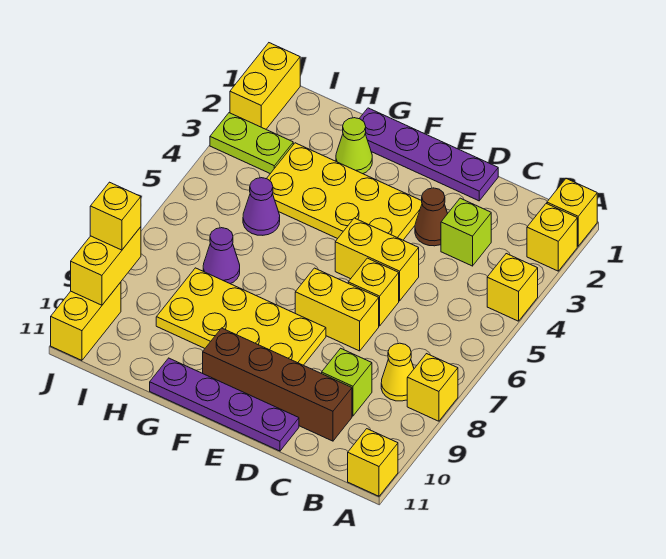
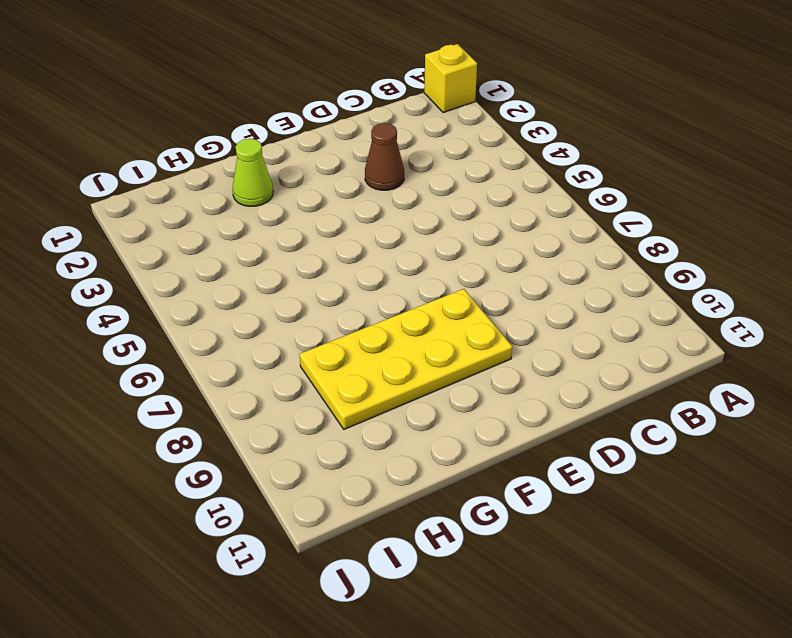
none -> yellow brick A2 level 1
none -> yellow brick A4 level 1
none -> yellow brick A8 level 1

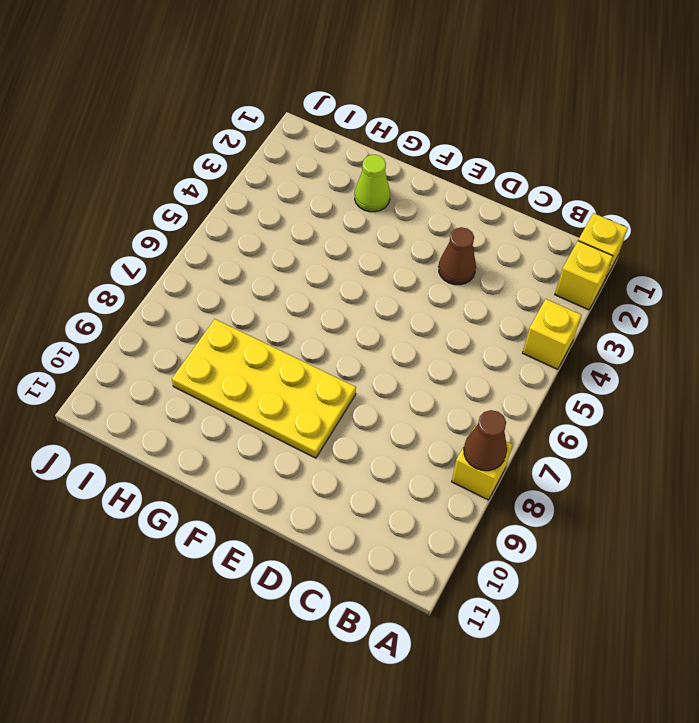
brown cone A8 level 2 -> none
none -> yellow brick A11 level 1
none -> yellow cone B8 level 1
none -> lime brick C3 level 1

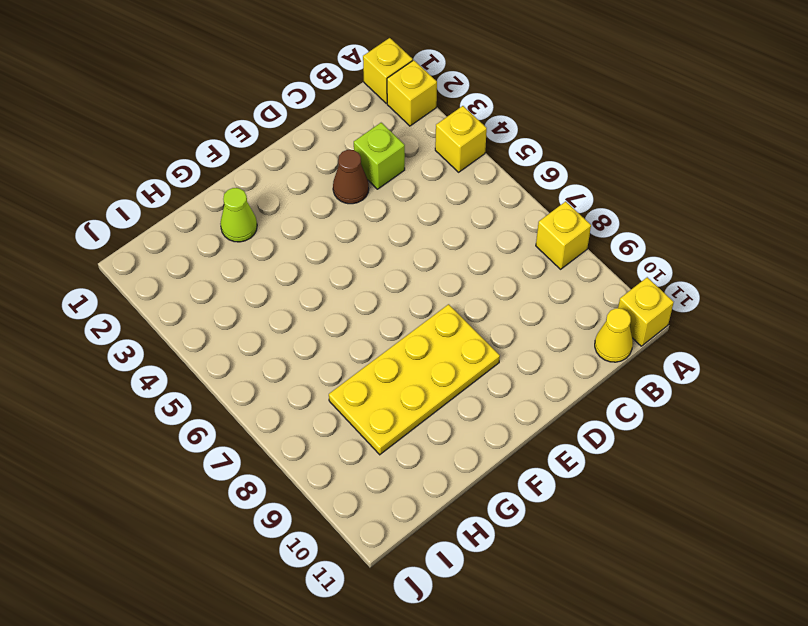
yellow cone B11 level 1 -> yellow cone B8 level 1
none -> lime brick C9 level 1
none -> brown brick C10:F10 level 1
none -> purple plate D1:G1 level 1

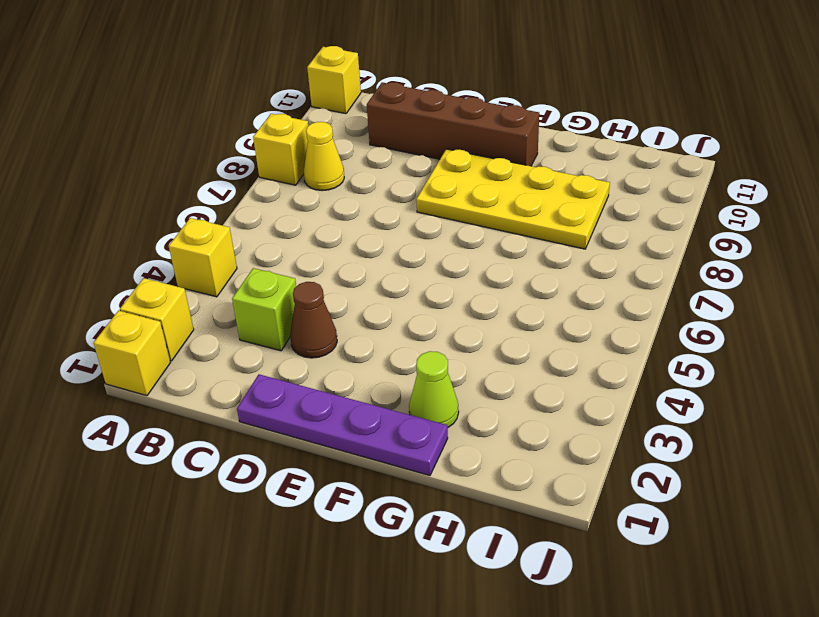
none -> lime brick C9 level 1
none -> yellow brick D5:E5 level 1
none -> yellow brick D6 level 1

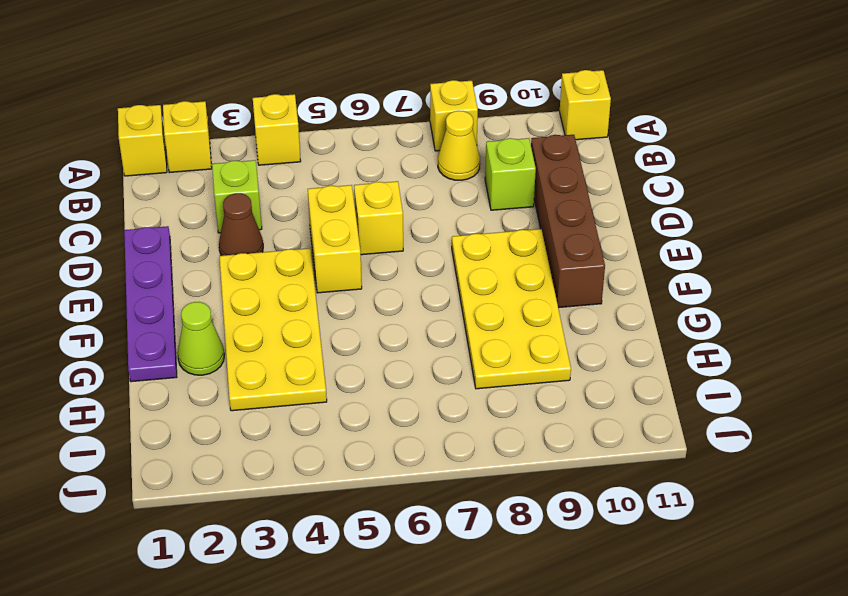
none -> yellow brick D7:E7 level 1
none -> purple plate D11:G11 level 1
none -> purple cone H5 level 1

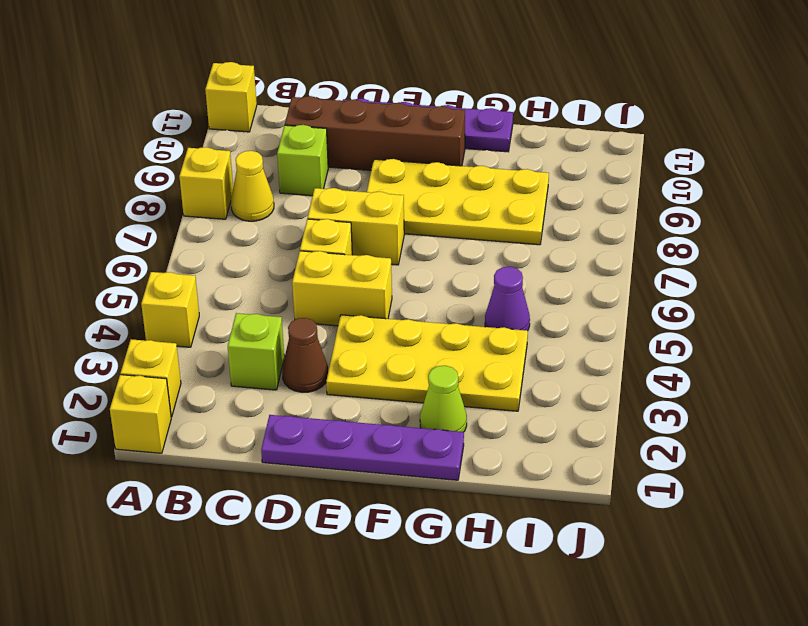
none -> purple cone H7 level 1
none -> lime plate I3:J3 level 1
none -> yellow brick J1:J2 level 1

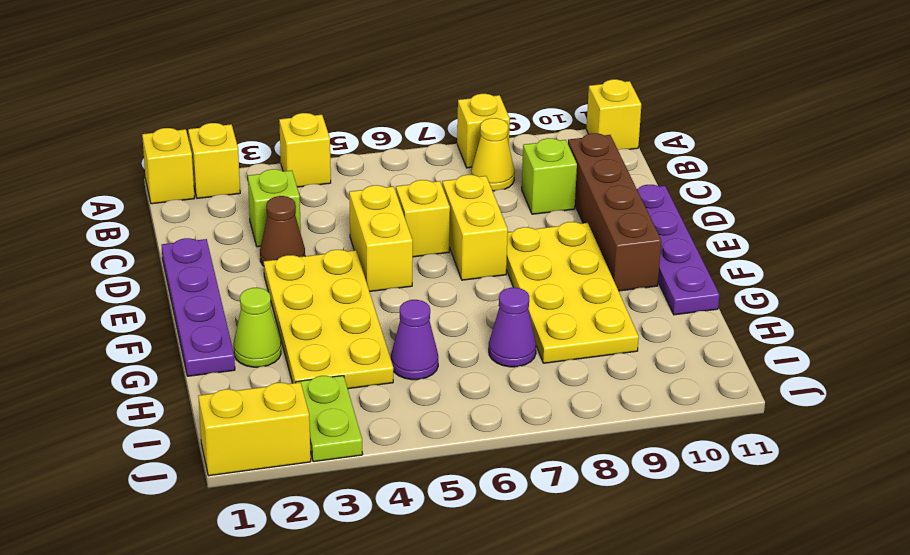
none -> yellow brick J10:J11 level 1
none -> yellow brick J9:J10 level 2
none -> yellow brick J9 level 3

